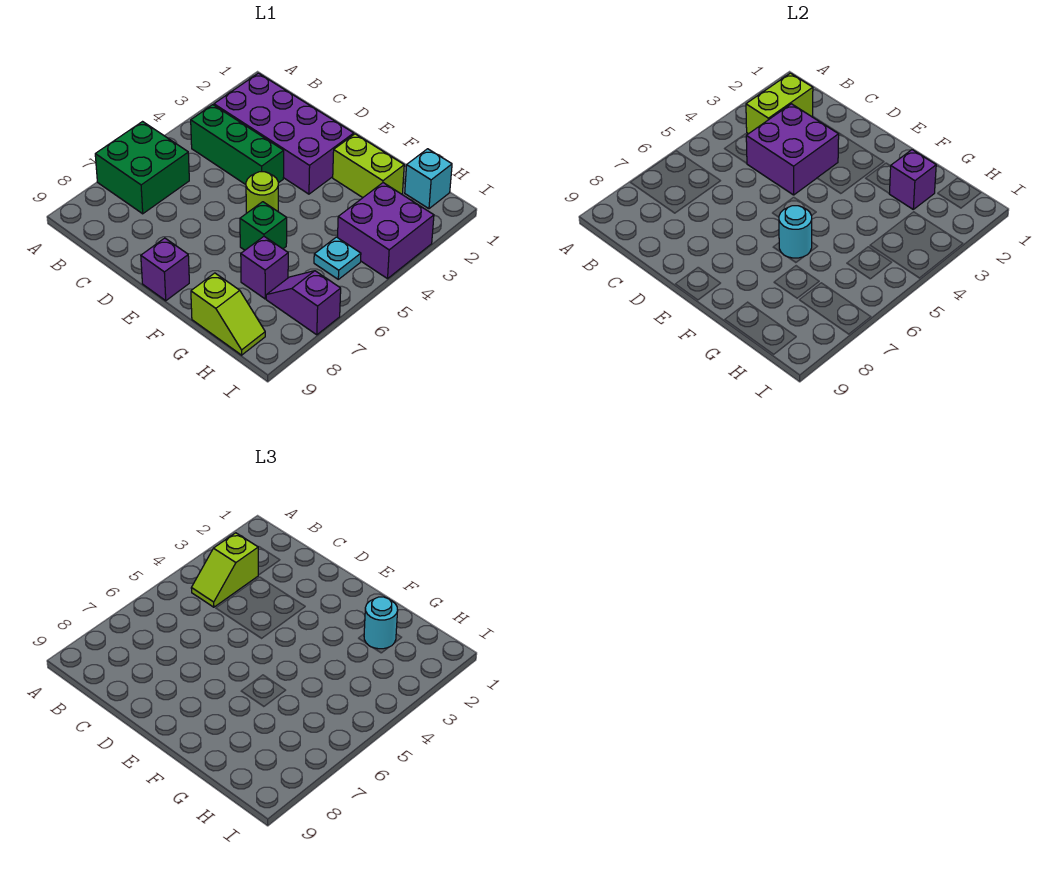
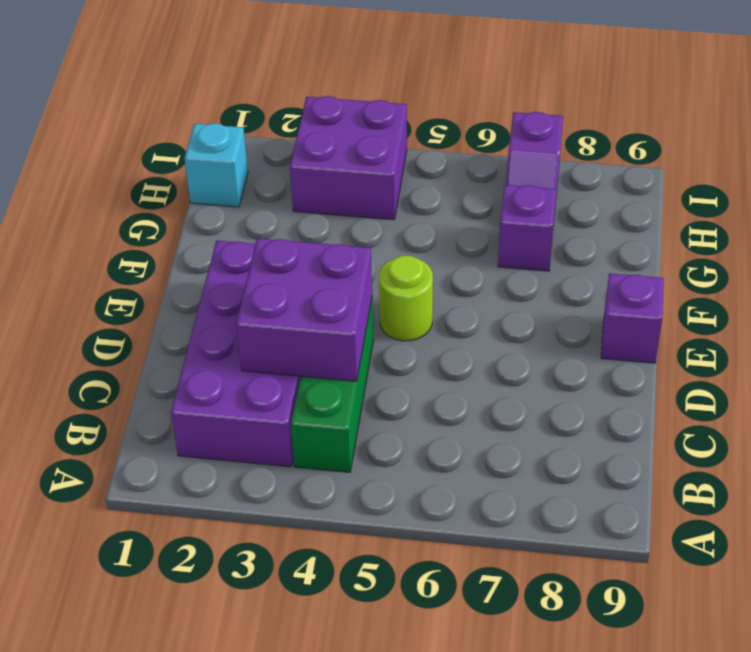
none -> green brick A6:B7 level 1
none -> lime brick F2:G2 level 1
none -> green brick F6 level 1

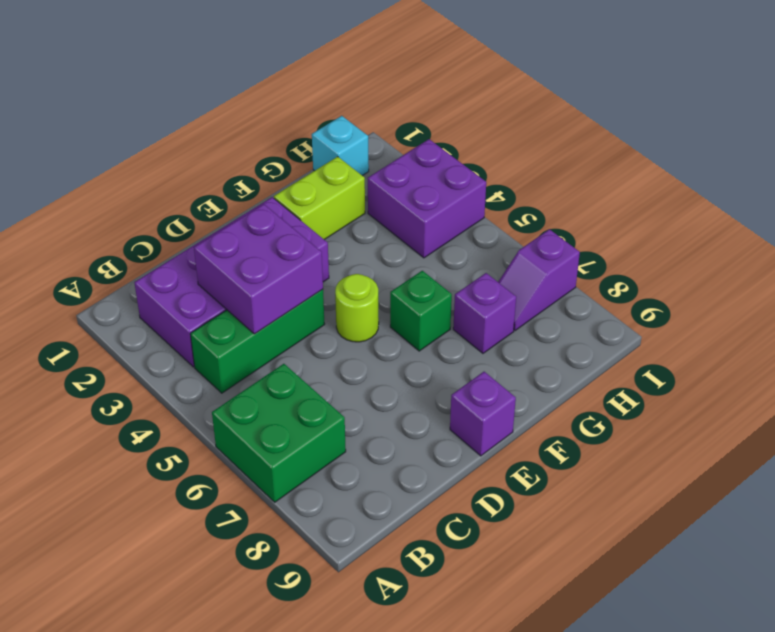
none -> lime slope G9:H9 level 1 top G
none -> cyan plate H5 level 1
none -> lime brick B2:B3 level 2

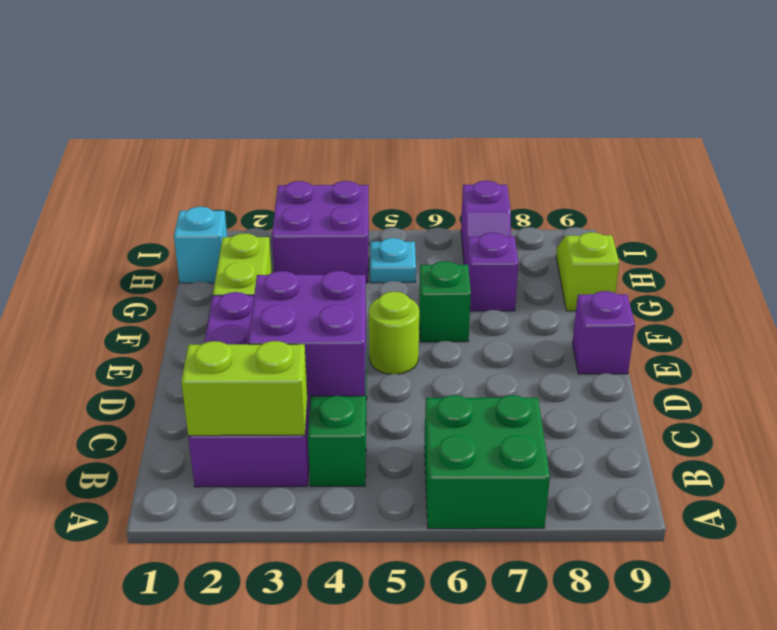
none -> cyan round brick F6 level 2
none -> purple brick G2 level 2
none -> lime slope B3:B4 level 3 top 3

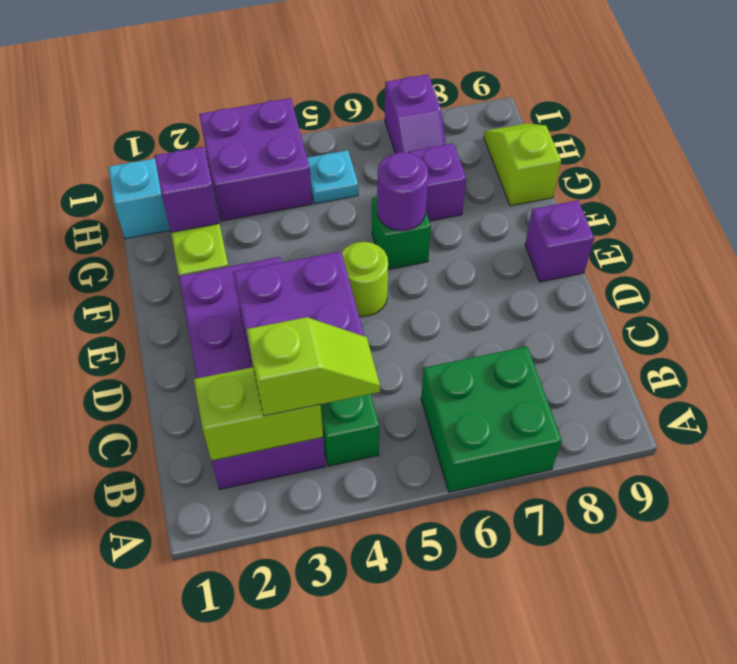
purple round brick F6 level 2 -> cyan round brick F6 level 2
none -> cyan round brick G2 level 3

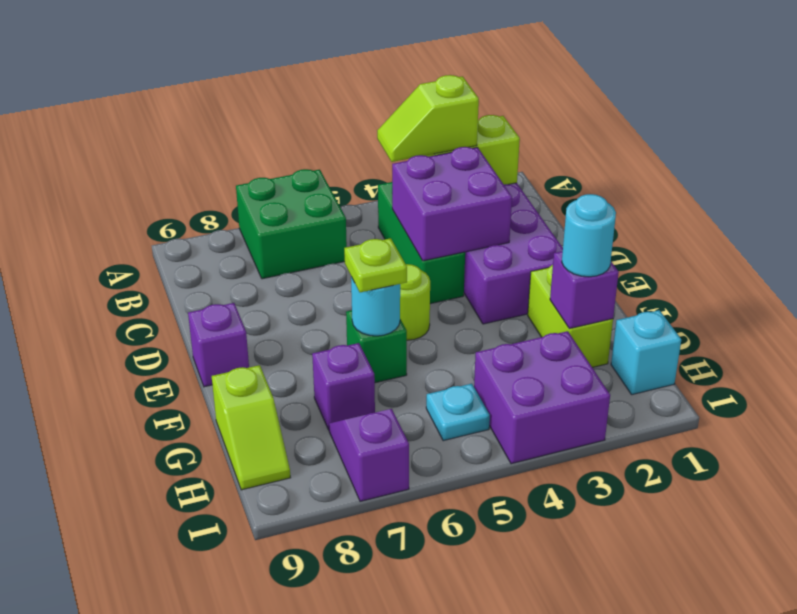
lime plate F6 level 3 -> none

